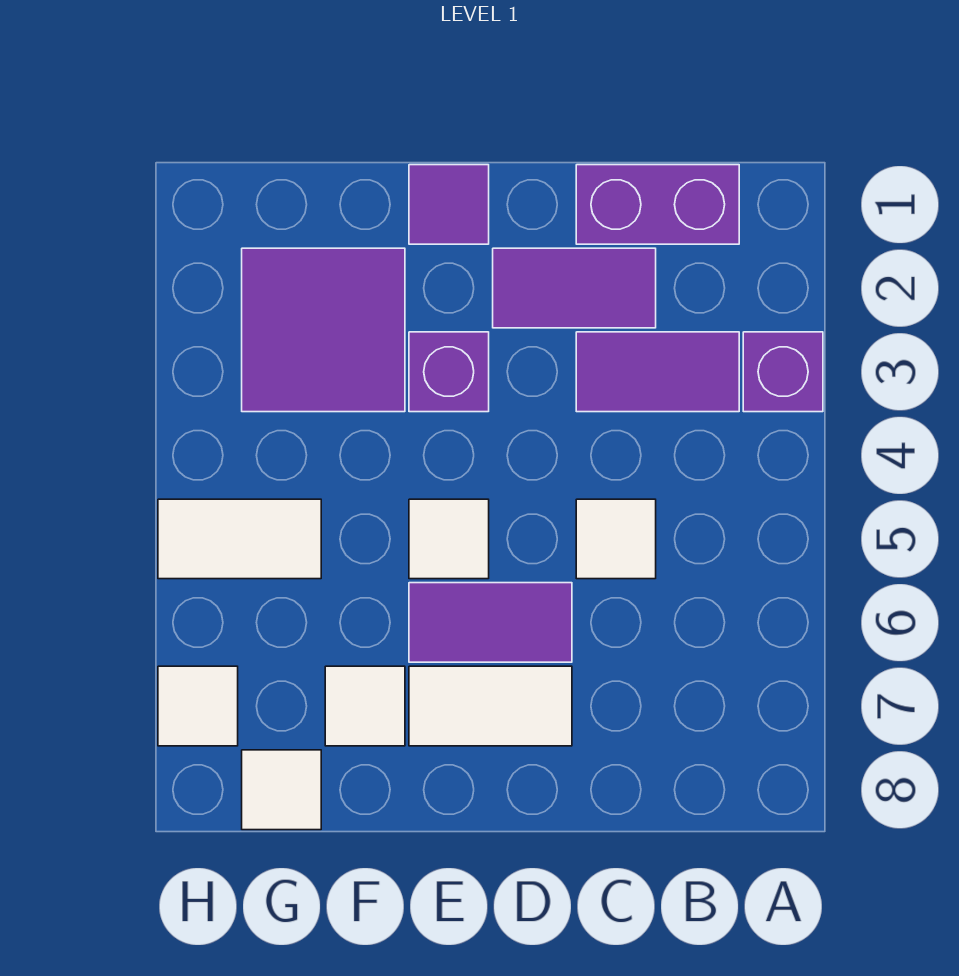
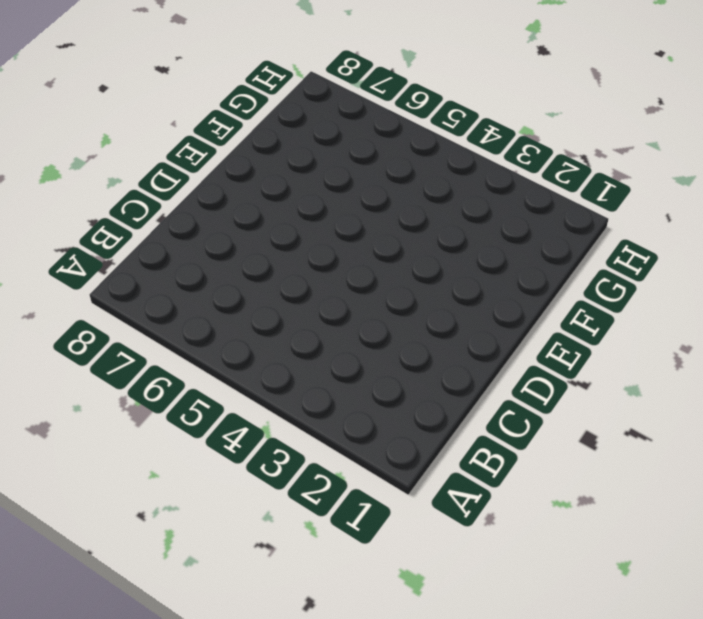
none -> purple brick A3 level 1
none -> purple brick B1:C1 level 1
none -> purple tile B3:C3 level 1

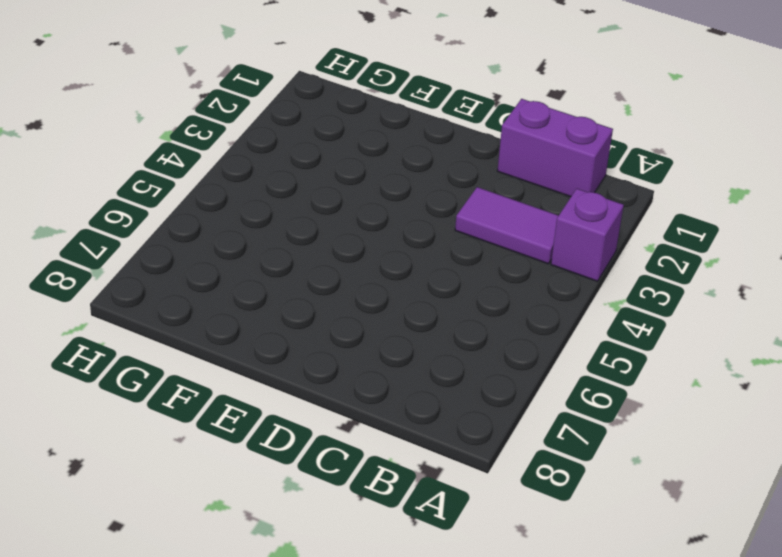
none -> purple tile C2:D2 level 1
none -> white tile C5 level 1
none -> purple tile D6:E6 level 1

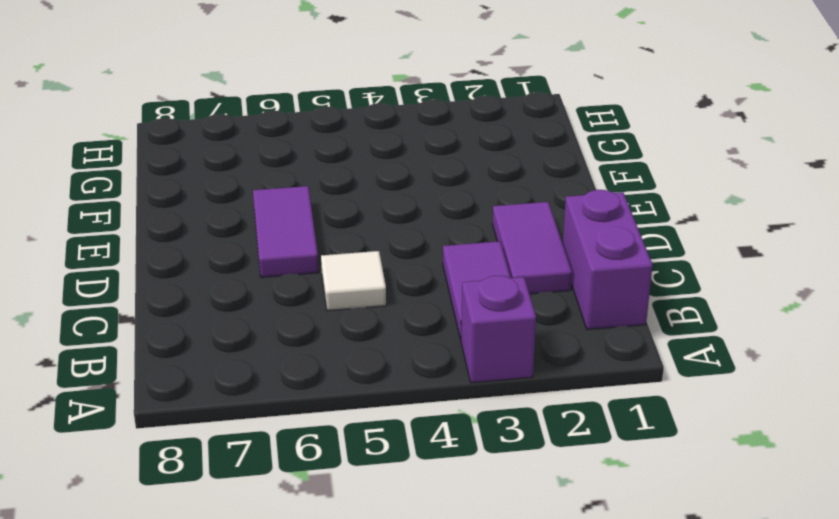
none -> white tile D7:E7 level 1
none -> purple tile E1 level 1
none -> purple brick E3 level 1

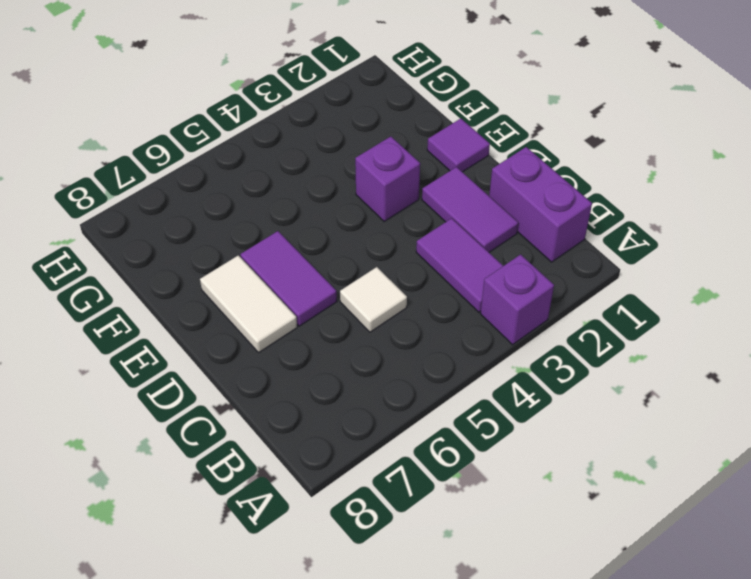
none -> white tile E5 level 1
none -> purple tile F2:G3 level 1
none -> white tile F7 level 1

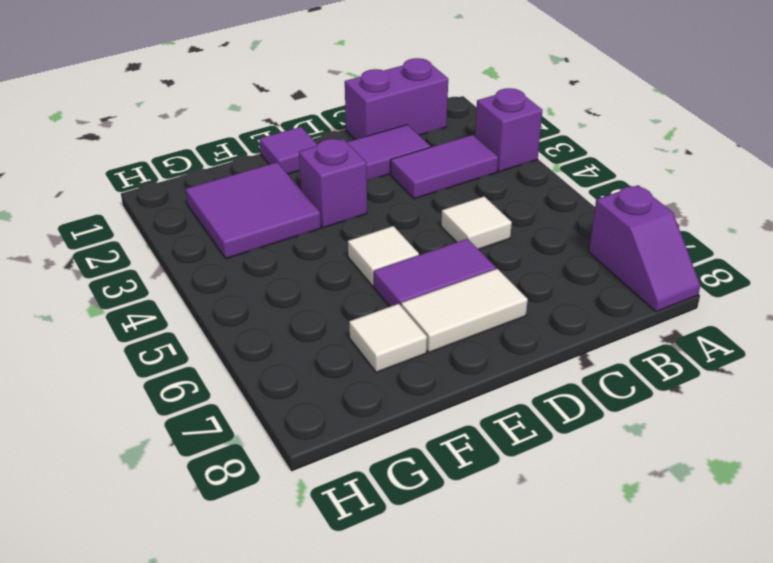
purple slope A7:A8 level 1 top 7 -> none
none -> white tile G5:H5 level 1
none -> white tile G8 level 1
none -> white tile H7 level 1

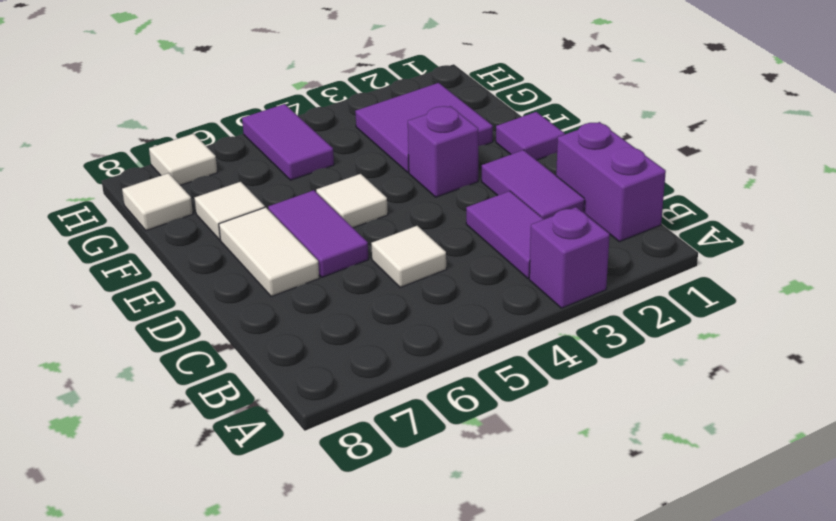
purple tile G5:H5 level 1 -> white tile G5:H5 level 1

